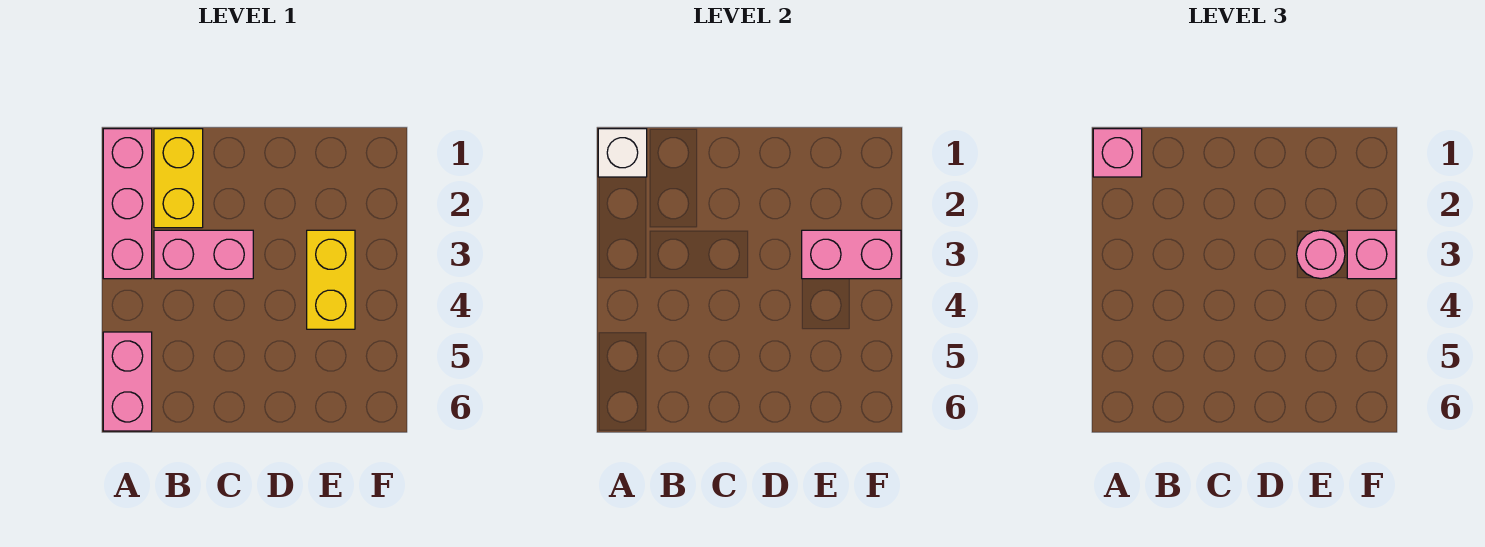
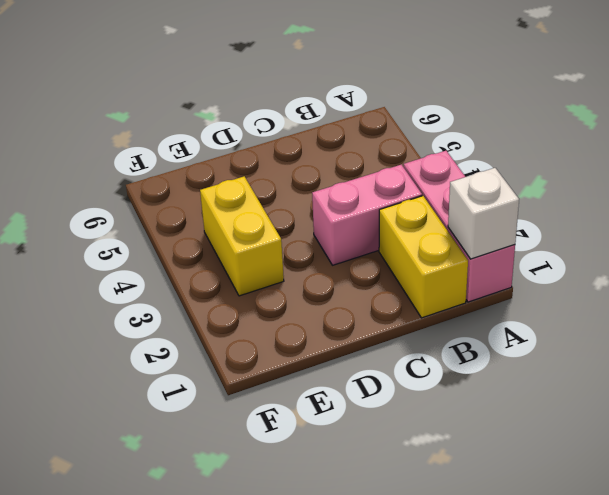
none -> pink brick A5:A6 level 1
none -> pink brick E3:F3 level 2

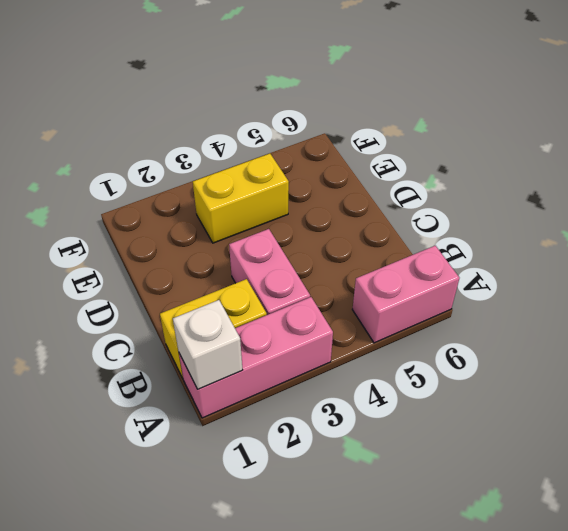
none -> pink brick E3:F3 level 2
none -> pink brick A1 level 3

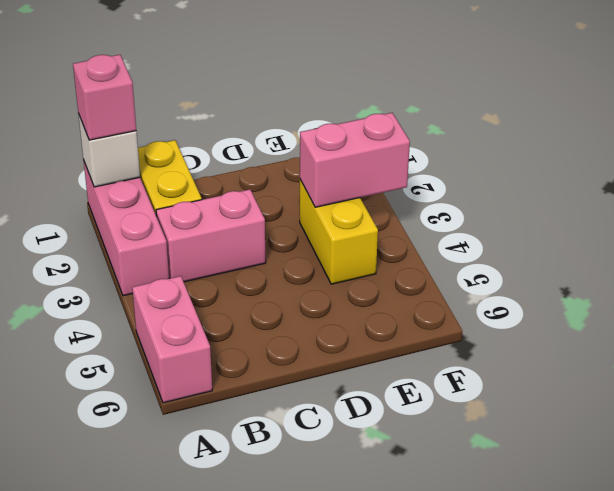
none -> pink round brick E3 level 3
none -> pink brick F3 level 3

